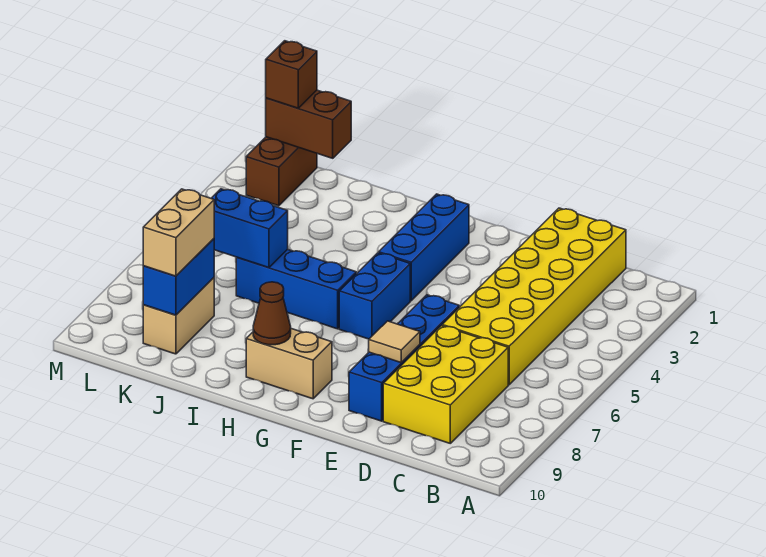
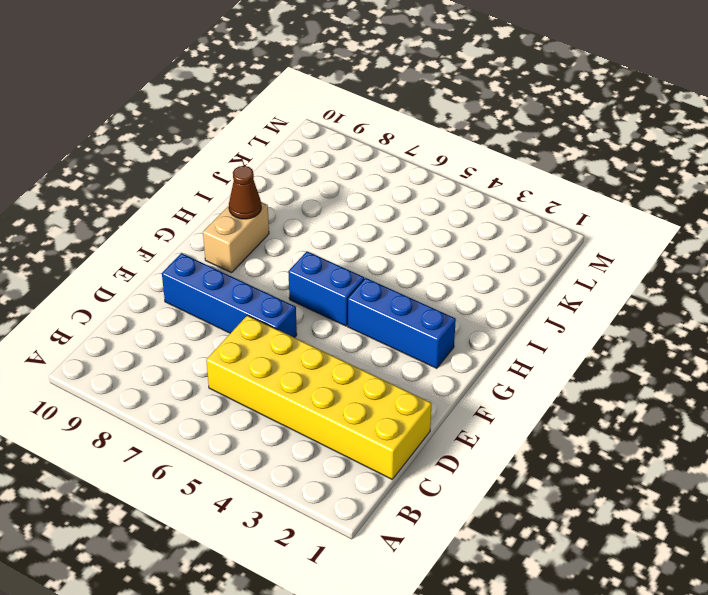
none -> yellow brick C7:D9 level 1
none -> blue brick H6:J6 level 1
none -> tan brick K8:K9 level 1

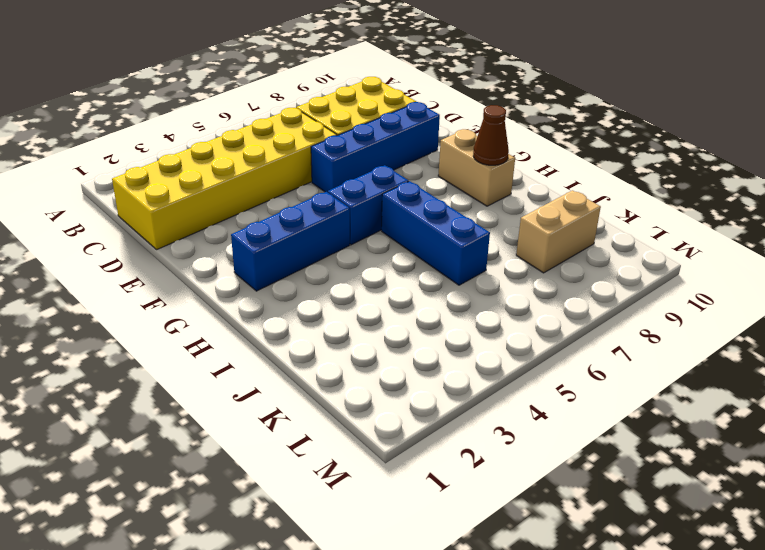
none -> brown brick L1:L2 level 1
none -> tan tile E8 level 2
none -> blue brick J6:K6 level 2

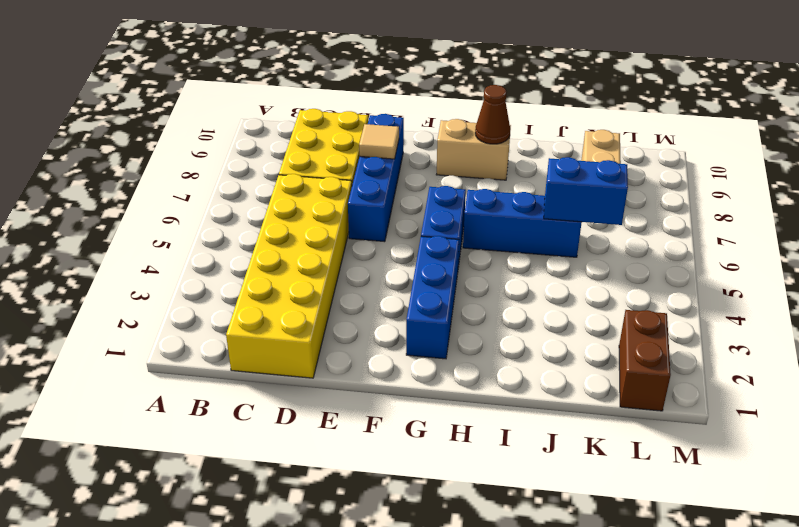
none -> brown brick K1:L1 level 2
none -> blue brick K8:K9 level 2
none -> tan brick K8:K9 level 3

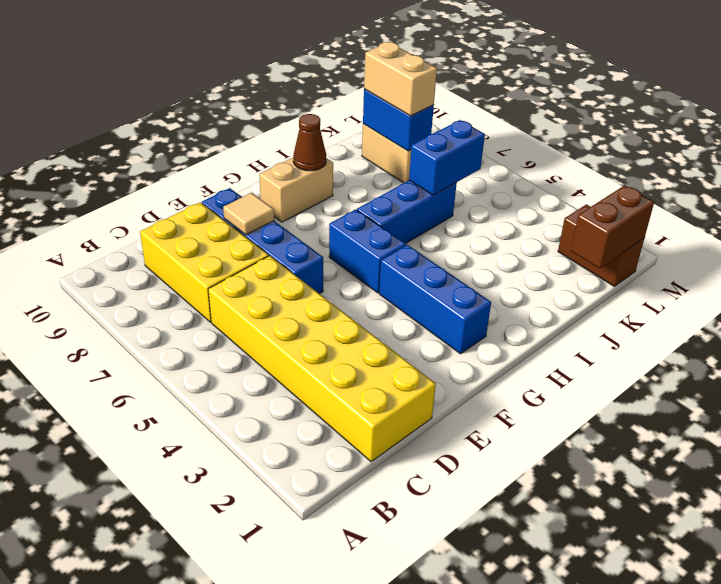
none -> brown brick L1 level 3

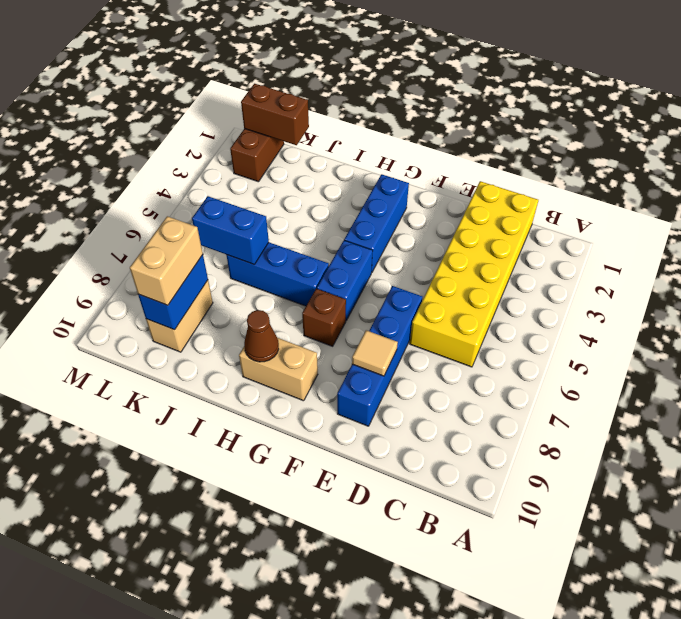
brown brick G7 level 1 -> brown brick L1 level 3
none -> yellow brick C7:D9 level 1

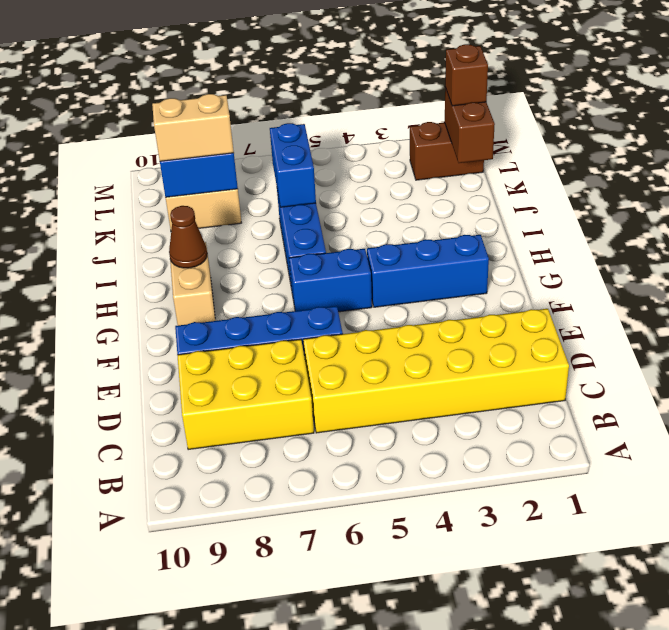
none -> tan tile E8 level 2

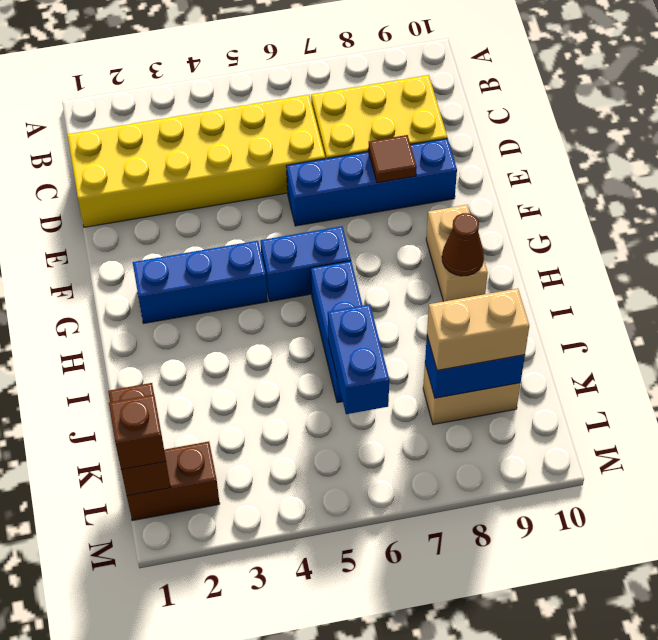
brown tile E8 level 2 -> tan tile E8 level 2

